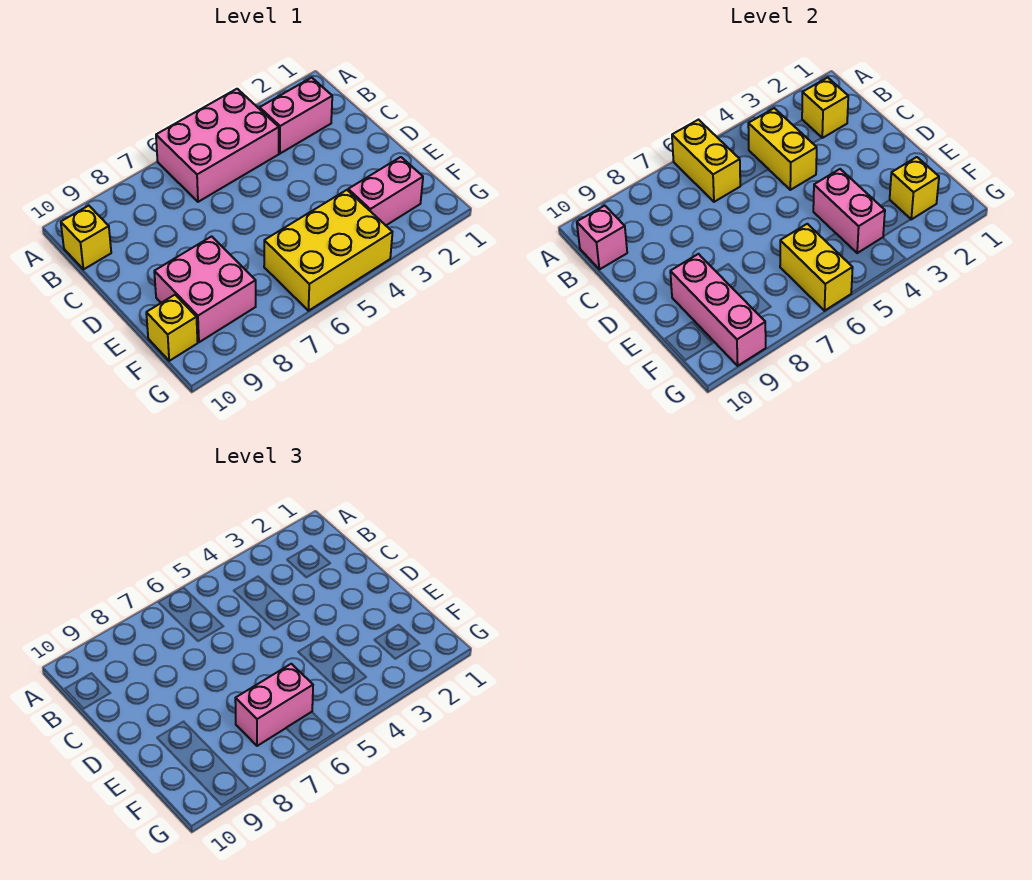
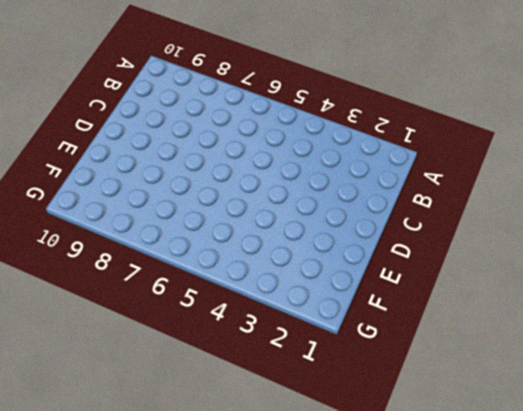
none -> pink brick A4:B6 level 1
none -> pink brick B2:B3 level 1
none -> yellow brick B10 level 1

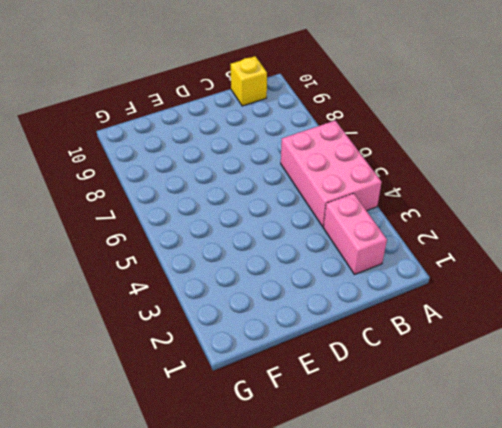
none -> pink brick E8:F9 level 1
none -> pink brick F2:F3 level 1
none -> yellow brick F4:G6 level 1

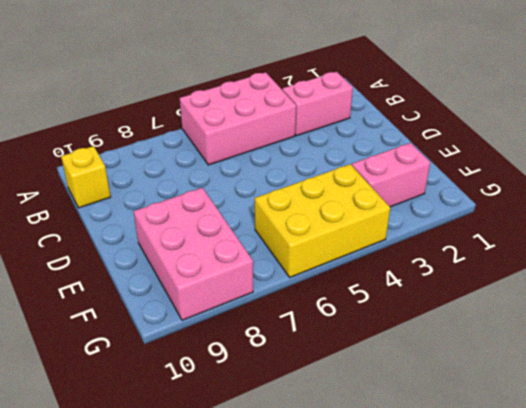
pink brick E8:G9 level 1 -> pink brick E8:F9 level 1
none -> yellow brick F10 level 1
none -> yellow brick A6:B6 level 2
none -> yellow brick B2 level 2

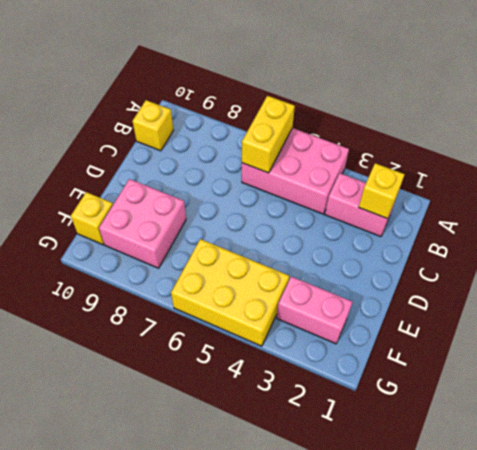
none -> yellow brick B4:C4 level 2
none -> pink brick B10 level 2
none -> pink brick E4:F4 level 2

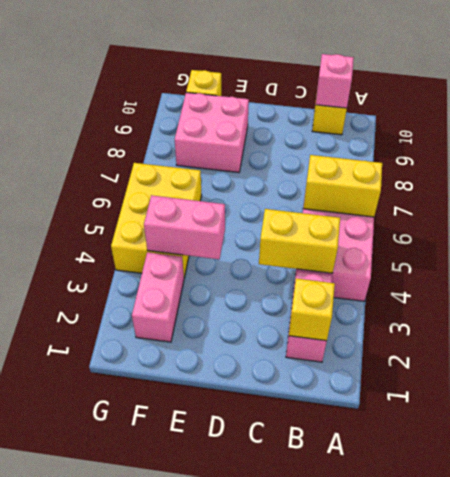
none -> pink brick E9:G9 level 2
none -> yellow brick F2 level 2
none -> yellow brick F6:G6 level 2

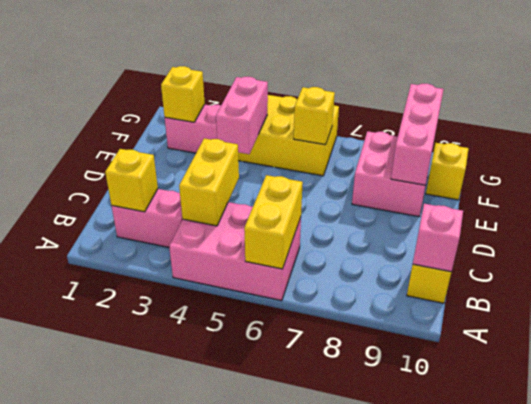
yellow brick F6 level 2 -> yellow brick F6:G6 level 2
none -> pink brick F6:F7 level 3

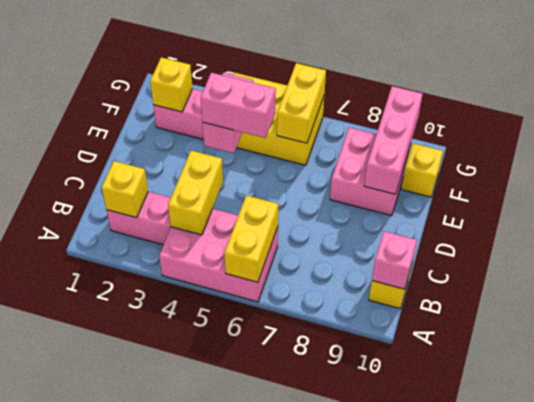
pink brick E4:E5 level 3 -> pink brick F6:F7 level 3

